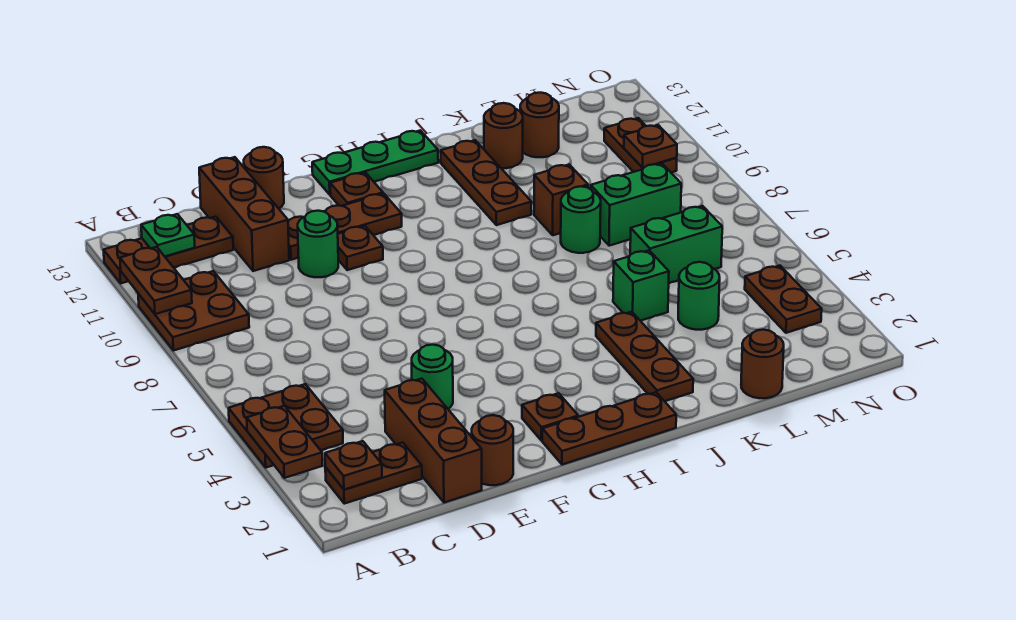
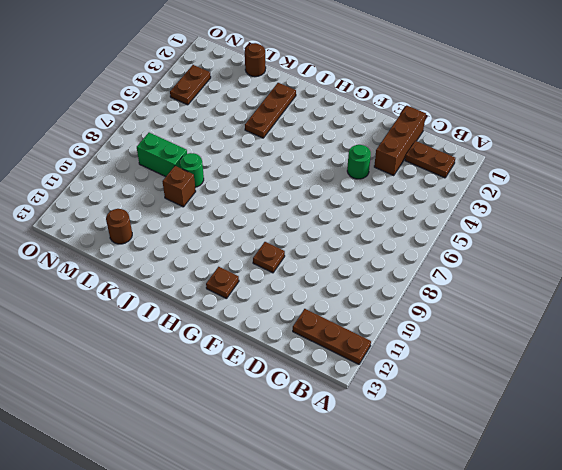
none -> brown plate A4:B5 level 1
none -> brown plate A9:B10 level 1
none -> brown brick D11:D13 level 1
none -> brown round brick E1 level 1

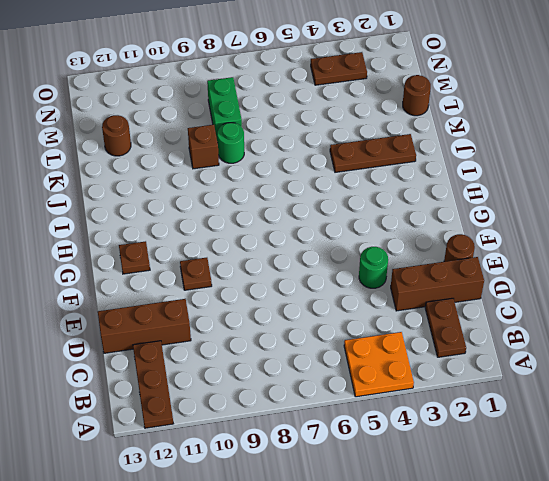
orange plate A4:B5 level 1 -> brown plate A4:B5 level 1
none -> brown plate A9:B10 level 1
none -> green round brick E10 level 1
none -> brown plate E11:G11 level 1
none -> brown round brick E13 level 1

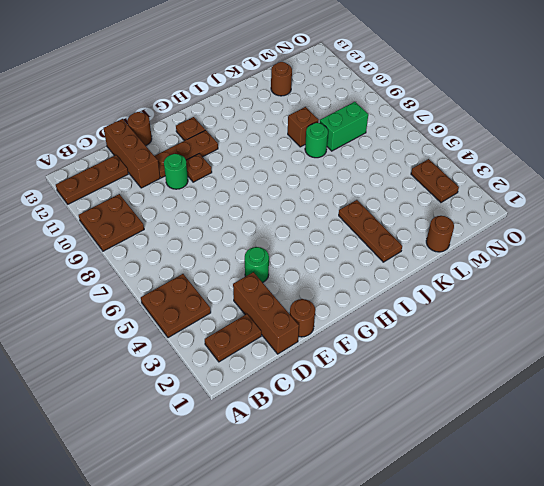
none -> brown plate G1:I1 level 1
none -> brown plate G2 level 1
none -> green plate G13:I13 level 1
none -> brown plate J10:J12 level 1

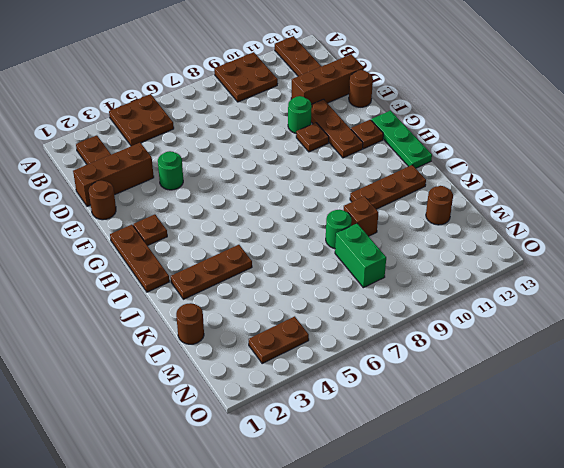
none -> green brick K5 level 1
none -> brown round brick K12 level 1
none -> green round brick L4 level 1
none -> green brick L6:M6 level 1

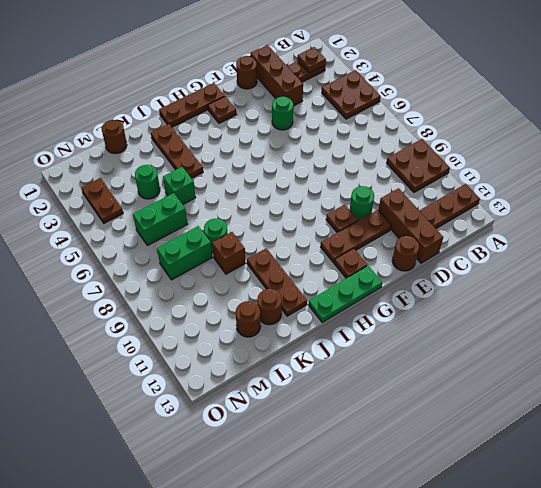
none -> brown plate N10:N11 level 1
none -> brown plate A3:A4 level 2
none -> brown plate A10:A11 level 2
none -> green plate B12 level 2

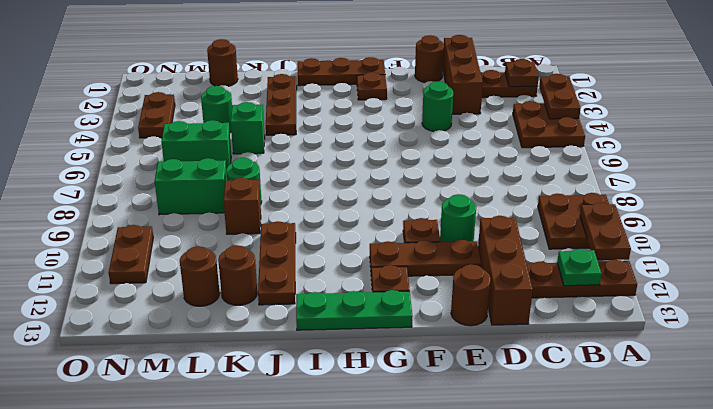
none -> brown plate N10 level 2

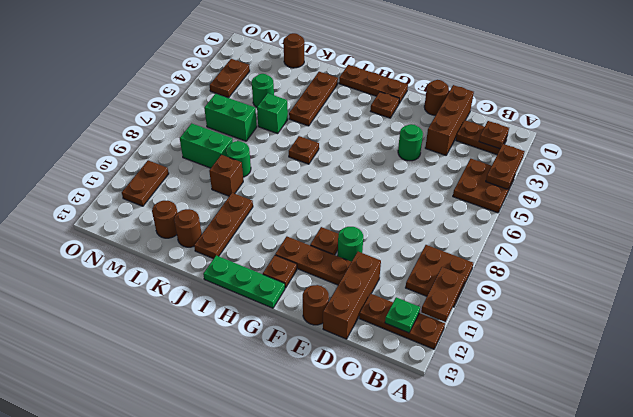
brown plate I6 level 1 -> brown plate N10 level 2

